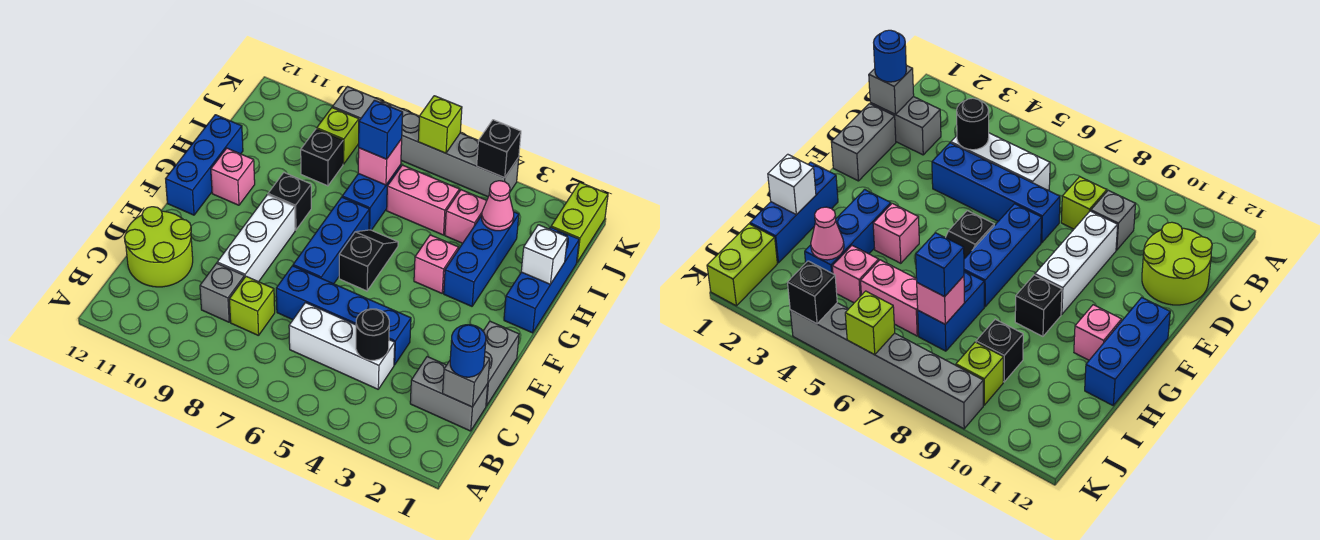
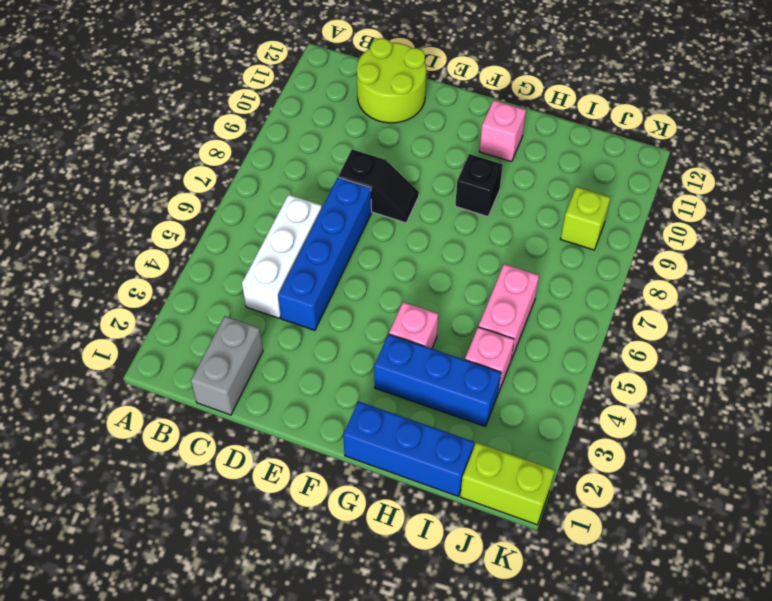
black slope D8:E8 level 1 top D -> black slope F6:G6 level 1 top F
none -> lime brick C8 level 1
none -> grey brick C9 level 1
none -> grey brick D1:E1 level 1
none -> white brick D9:F9 level 1

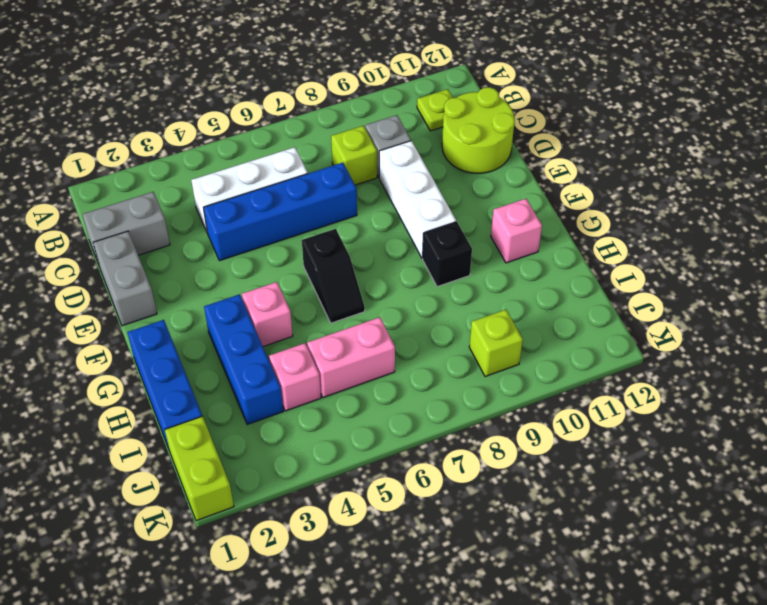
lime plate B11 level 1 -> none
none -> blue brick E7:G7 level 1
none -> blue brick F12:H12 level 1
none -> blue brick H7:I7 level 1
none -> black brick I9 level 1

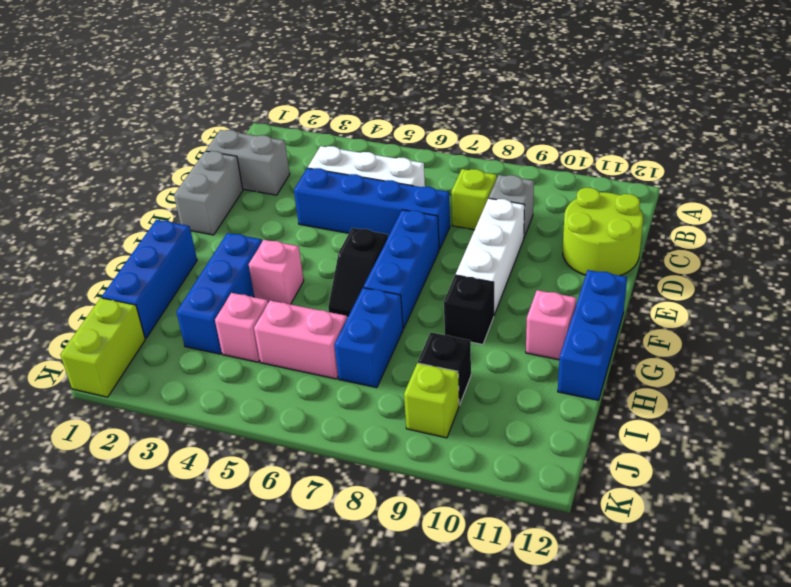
none -> grey brick K4:K9 level 1
none -> grey brick C1 level 2
none -> black round brick C4 level 2
none -> white brick H1 level 2

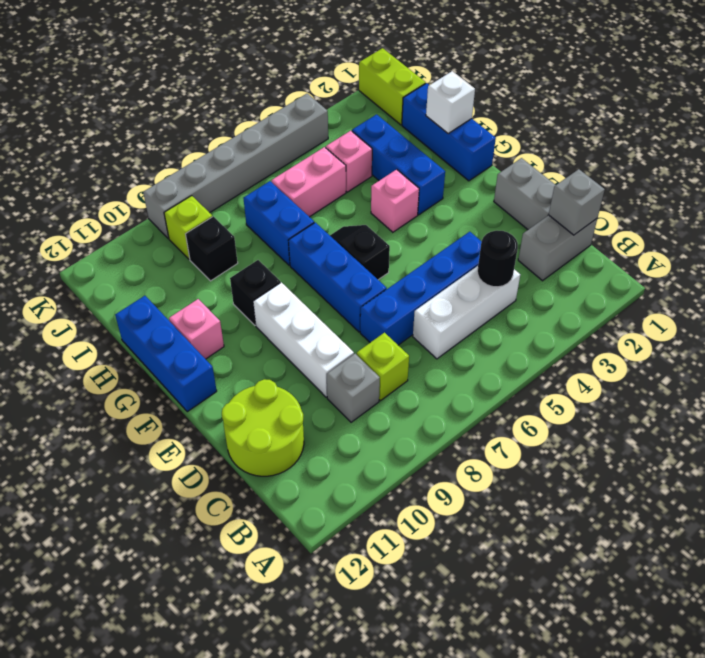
none -> pink cone I3 level 2
none -> pink brick I7 level 2
none -> black brick K4 level 2
none -> lime brick K6 level 2

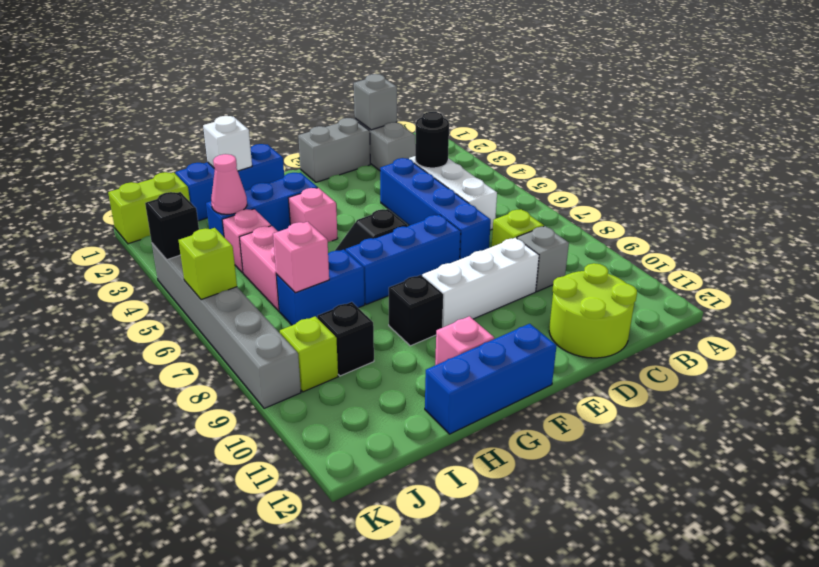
none -> blue round brick C1 level 3
none -> blue brick I7 level 3

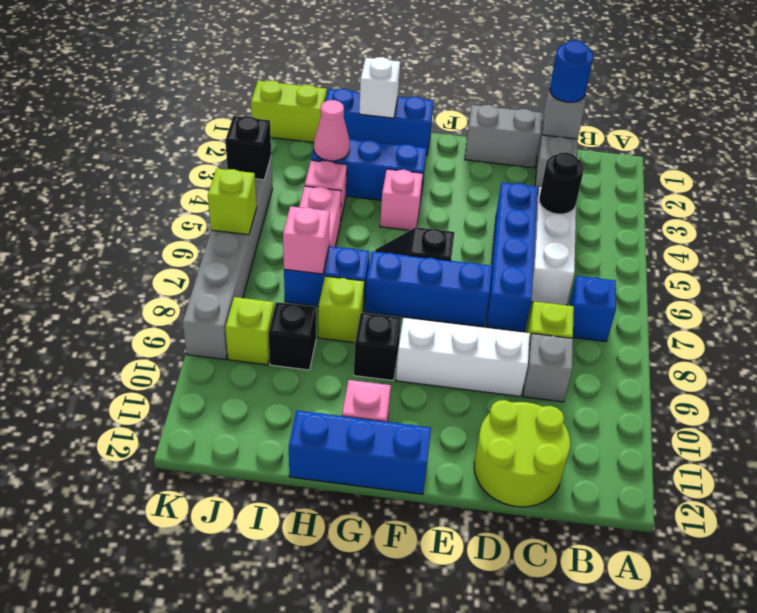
blue brick B7 level 1 -> blue brick I7 level 3
lime brick H8 level 1 -> none

